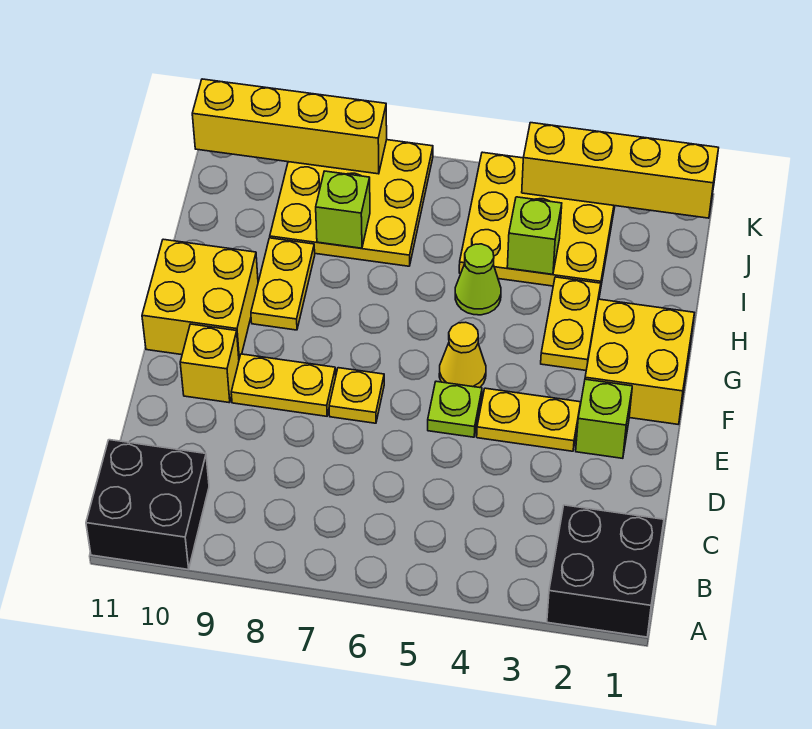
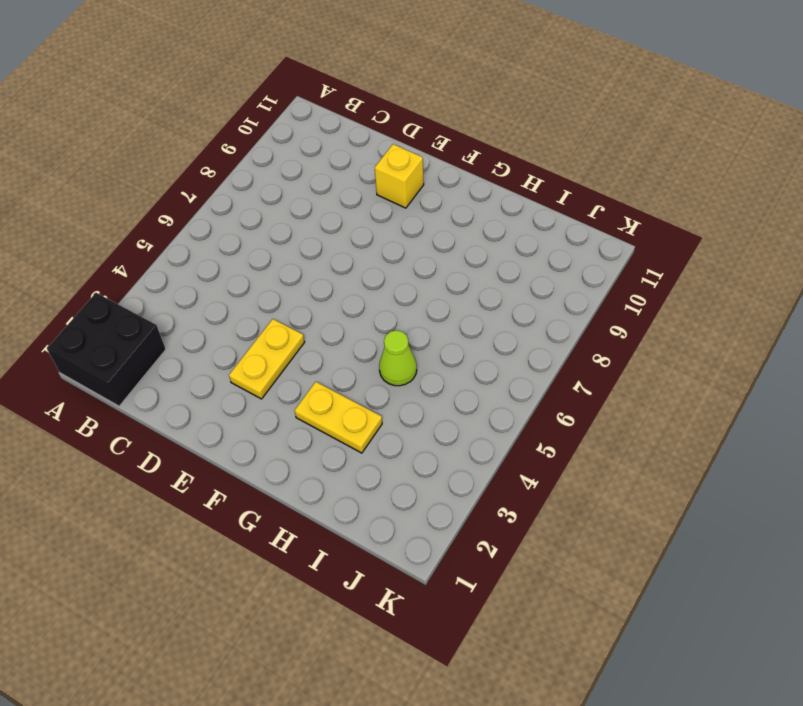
none -> black brick A10:B11 level 1
none -> lime brick E2 level 1
none -> lime plate E5 level 1

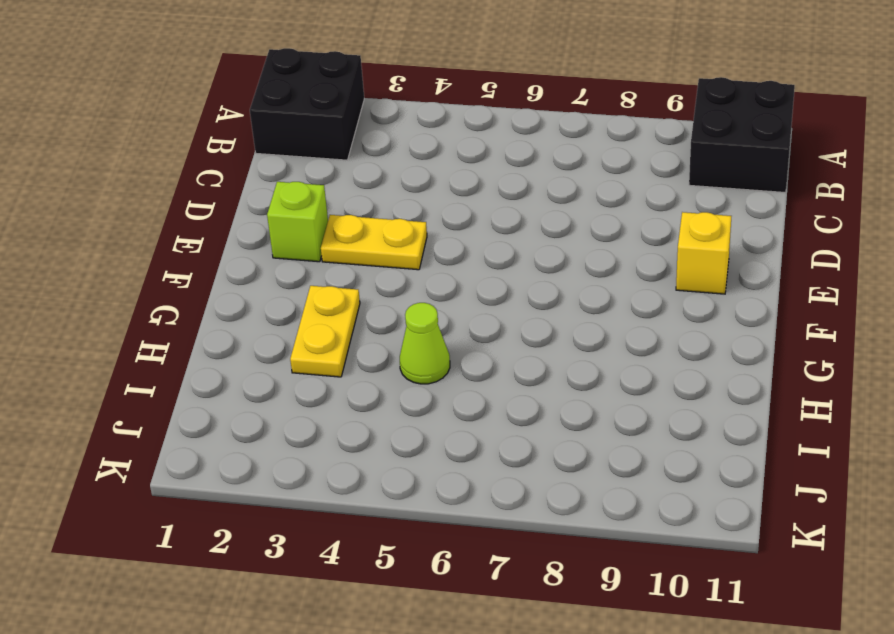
none -> lime plate E5 level 1
none -> yellow plate E7 level 1
none -> yellow plate E8:E9 level 1

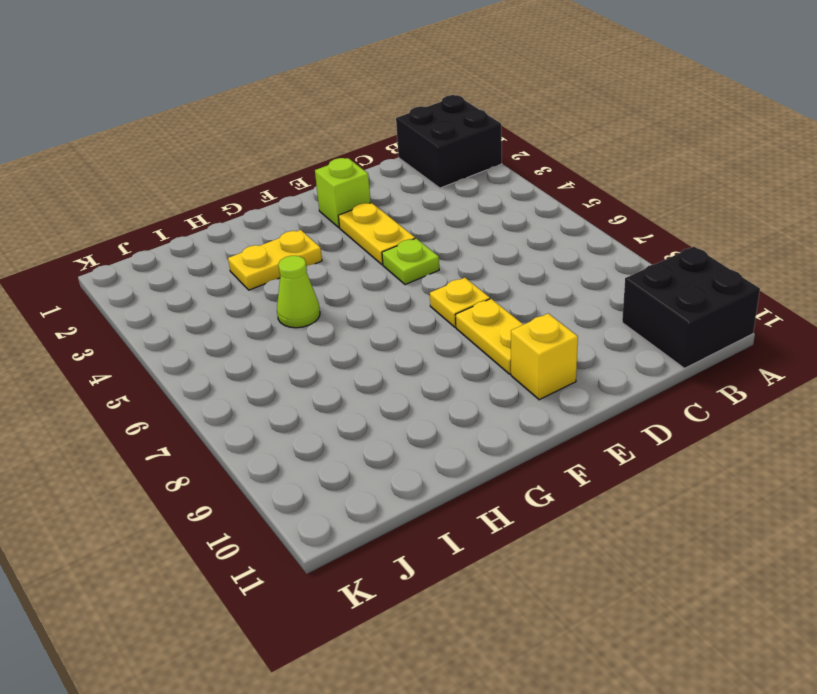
none -> yellow brick F1:G2 level 1
none -> yellow cone F5 level 1
none -> yellow brick F10:G11 level 1

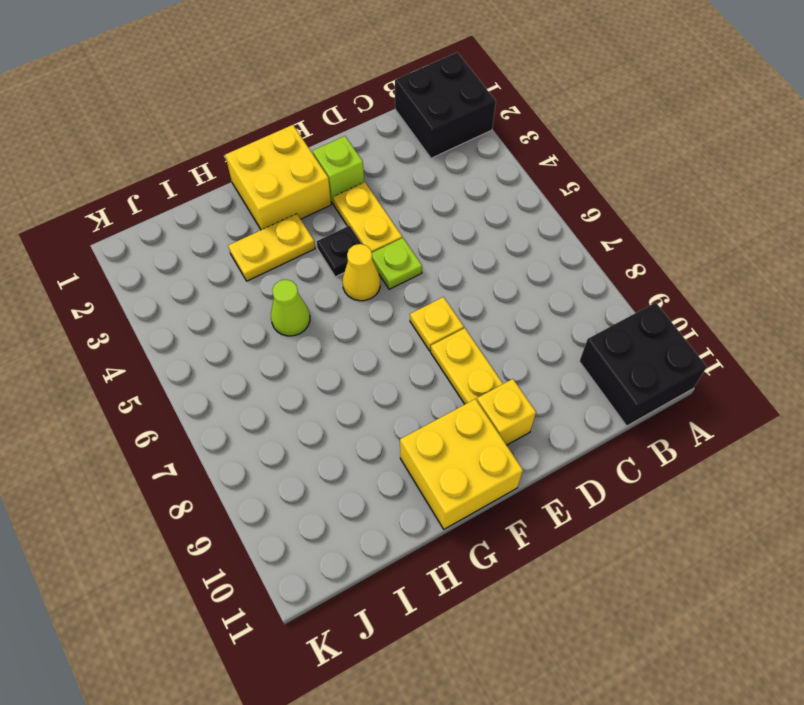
black plate F4 level 1 -> none
none -> yellow plate G9:H9 level 1
none -> yellow plate I3:K5 level 1
none -> yellow plate I7:K9 level 1

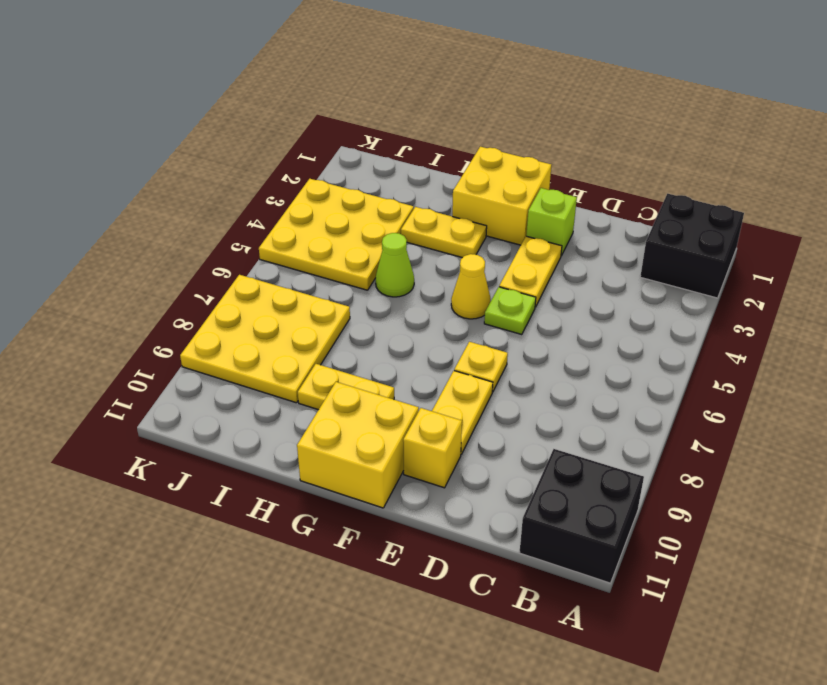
none -> lime brick I4 level 2
none -> lime brick I8 level 2
none -> yellow brick K1:K4 level 2

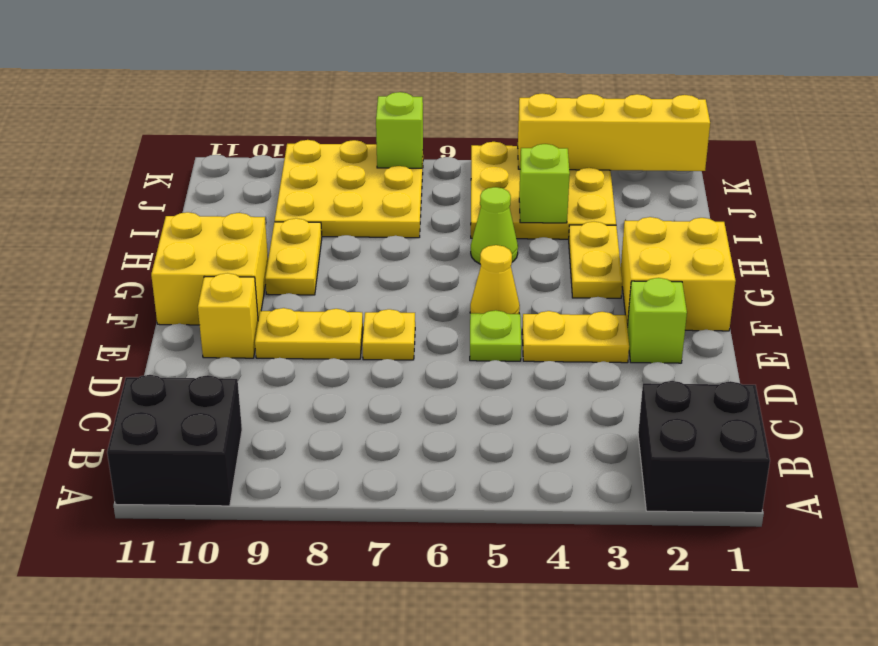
lime brick K7 level 2 -> lime brick I8 level 2
none -> yellow brick K8:K11 level 2

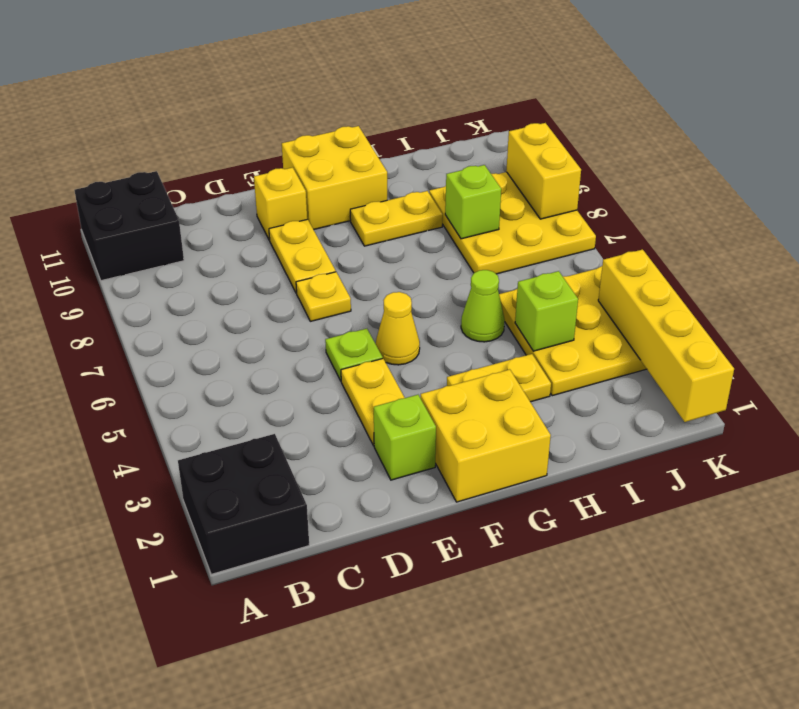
yellow brick K8:K9 level 2 -> yellow brick K8:K11 level 2

